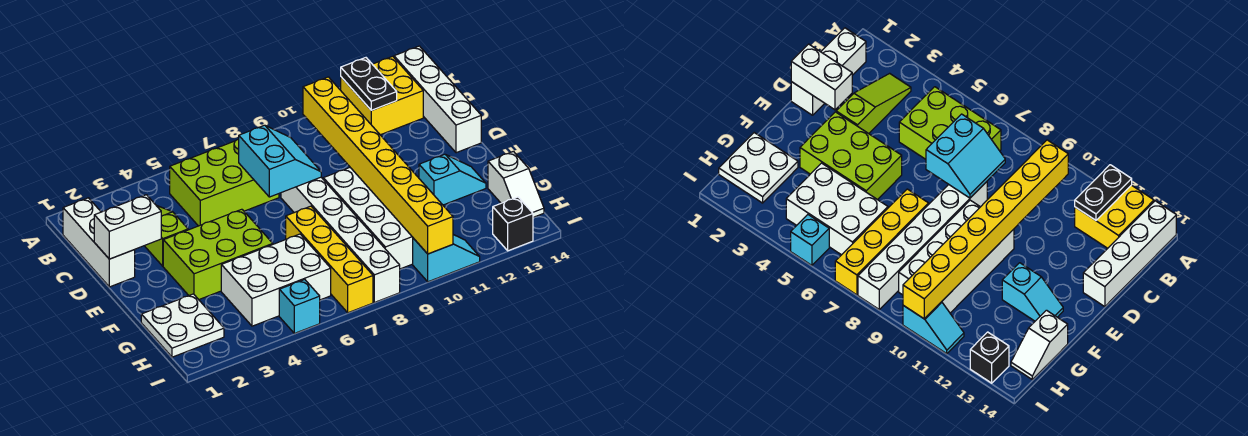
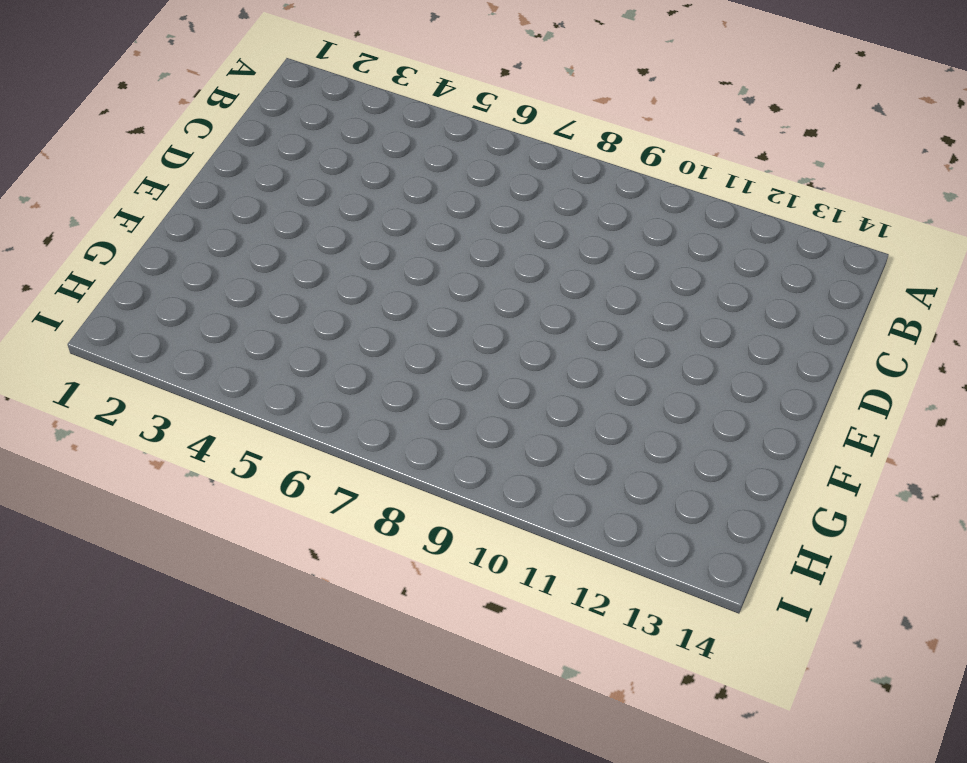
none -> yellow brick A12:B13 level 1
none -> white brick A14:D14 level 1
none -> white brick B1:D1 level 1

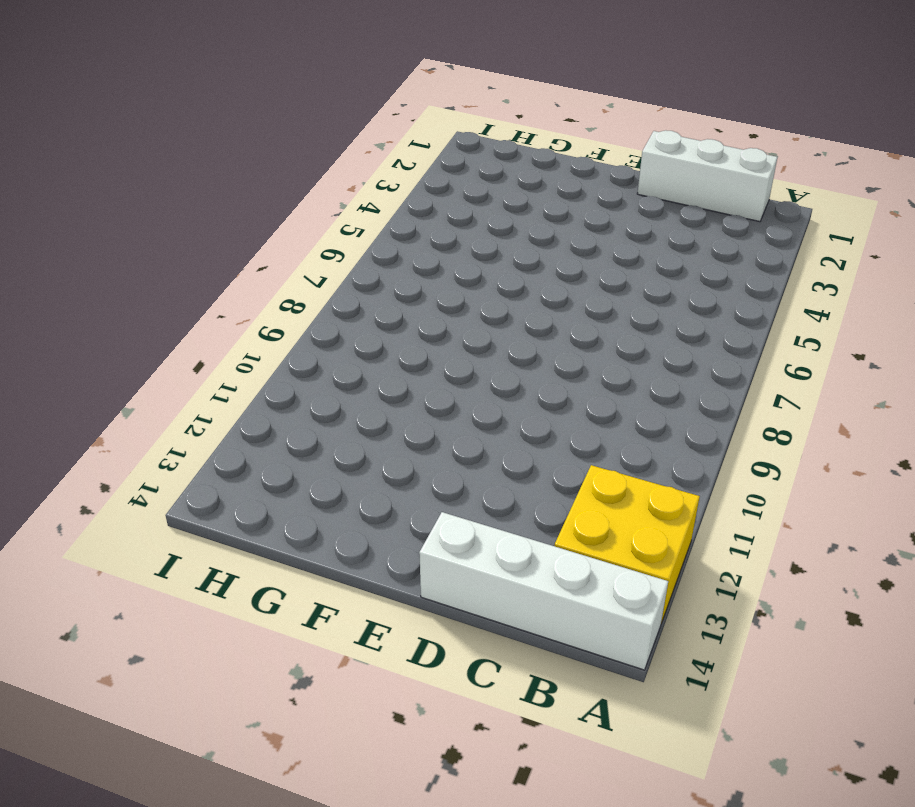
none -> lime slope B3:D3 level 1 top D
none -> lime brick B5:C7 level 1
none -> white brick D8:I8 level 1

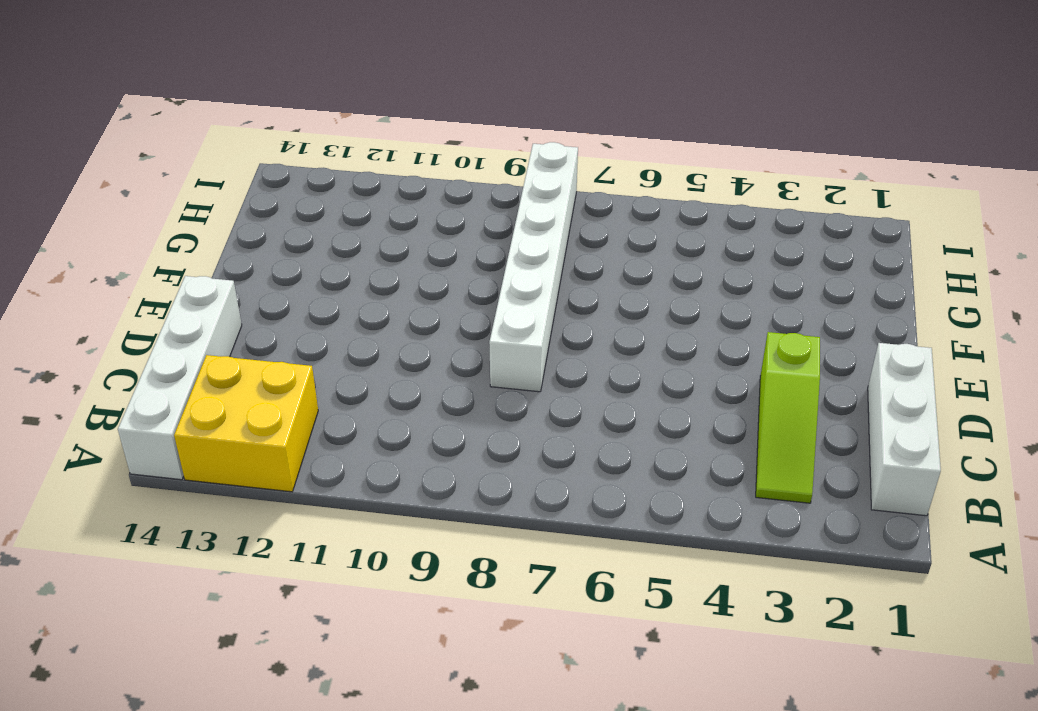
none -> lime brick B5:C7 level 1
none -> lime brick E3:F5 level 1
none -> white brick E9:H10 level 1

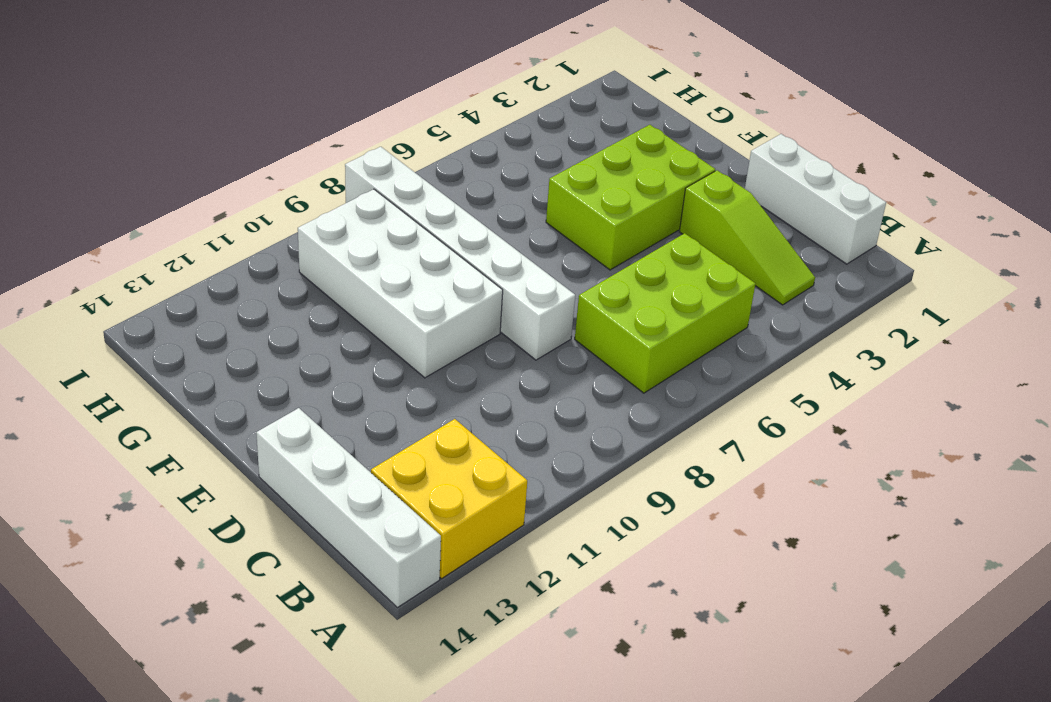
none -> yellow brick F7:I7 level 1
none -> cyan slope F12:F13 level 1 top 12
none -> white plate G1:H2 level 1

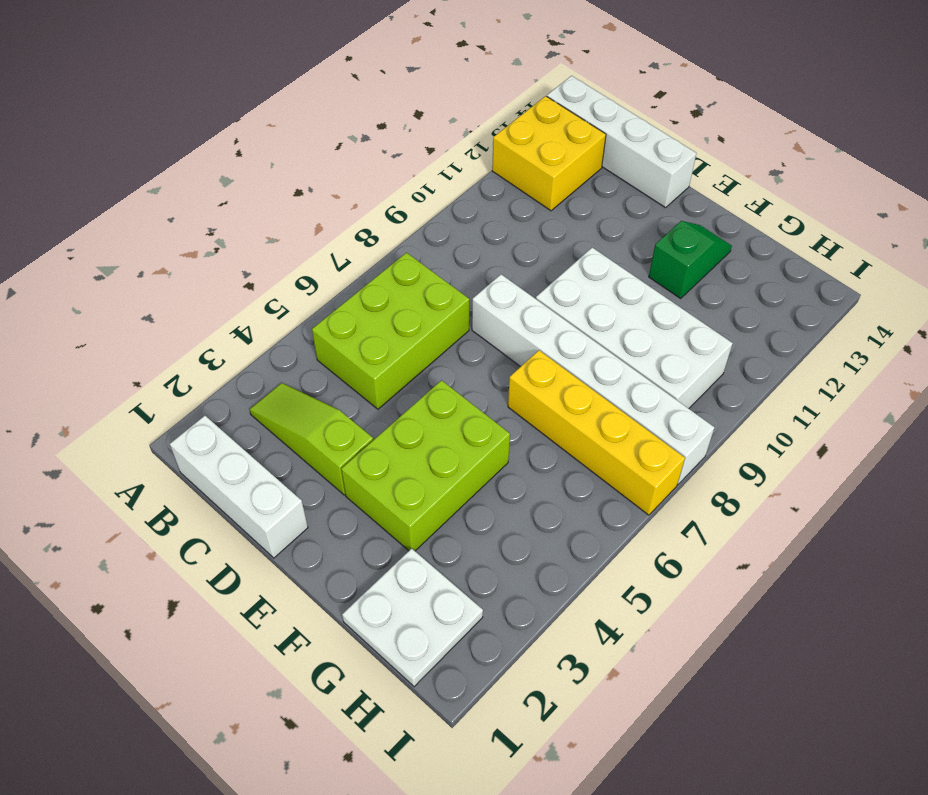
green slope F12:F13 level 1 top 12 -> cyan slope F12:F13 level 1 top 12
none -> white brick G4:H6 level 1
none -> white slope G14:H14 level 1 top G
none -> cyan brick I5 level 1

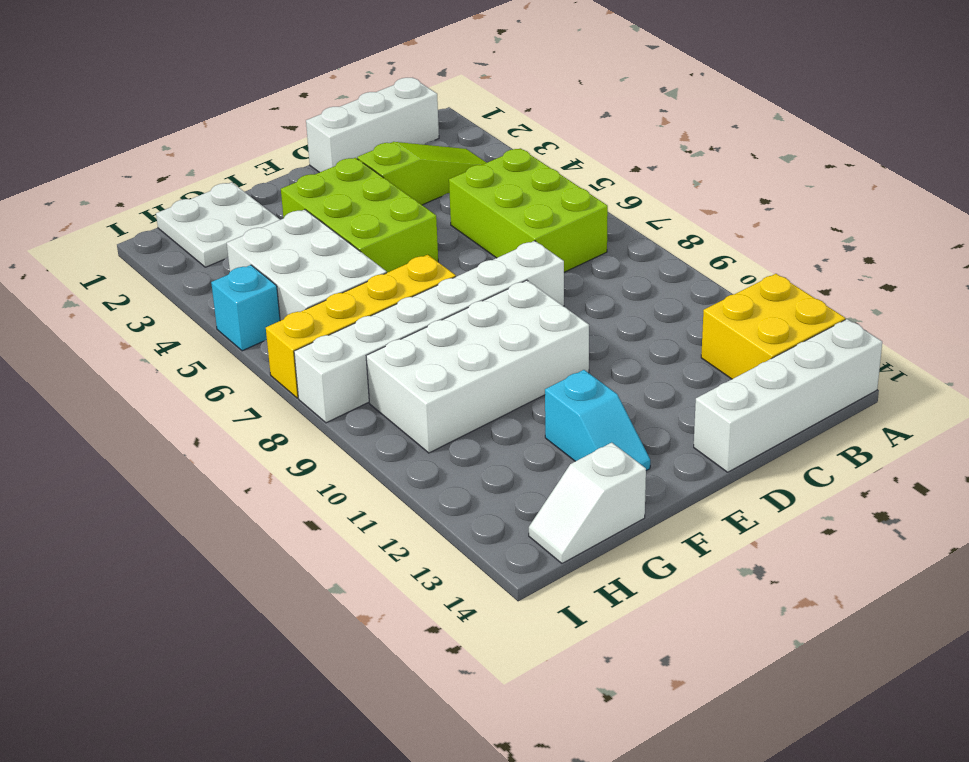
none -> cyan slope I10:I11 level 1 top 10
none -> black brick I13 level 1
none -> black plate A12:B12 level 2

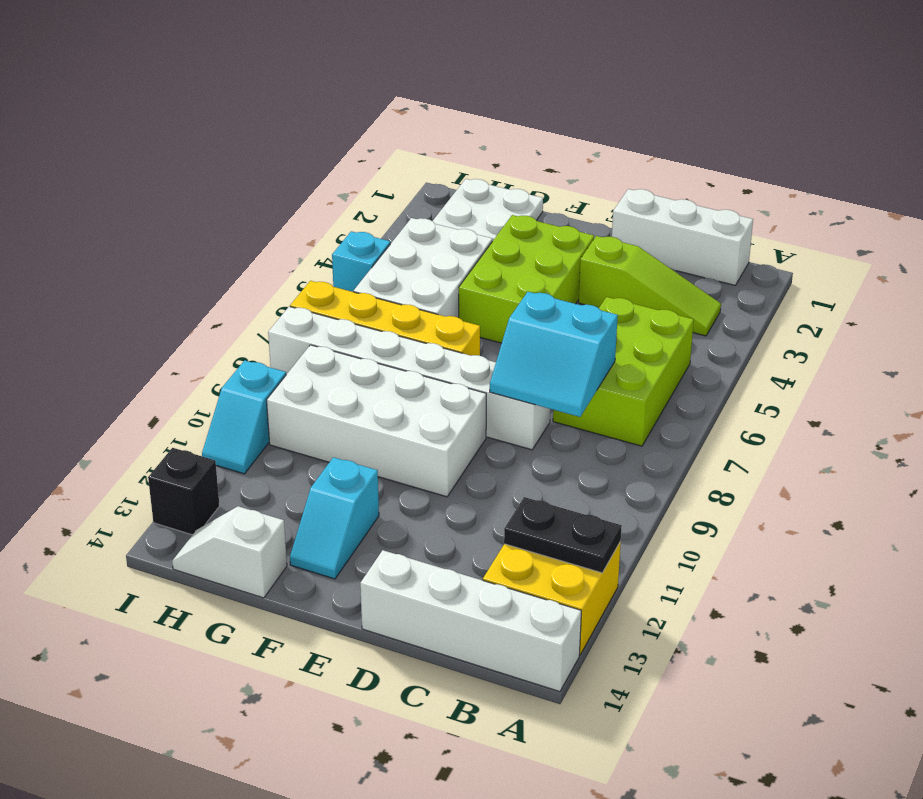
none -> yellow brick B10:I10 level 2
none -> white brick D1:D2 level 2

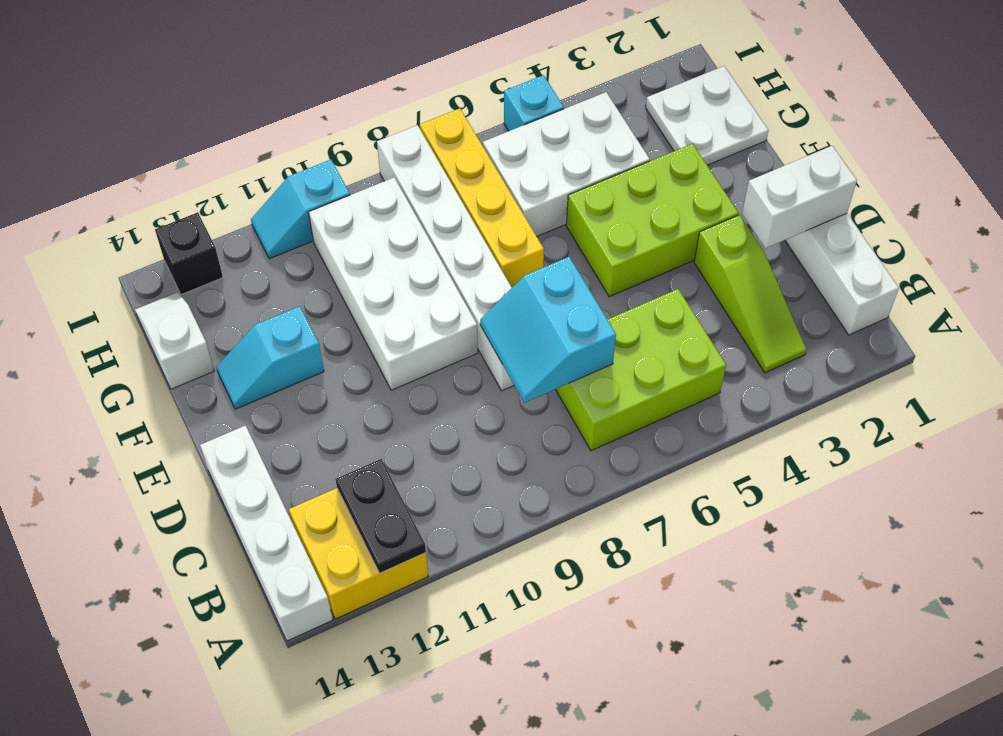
none -> yellow brick B10:I10 level 2

